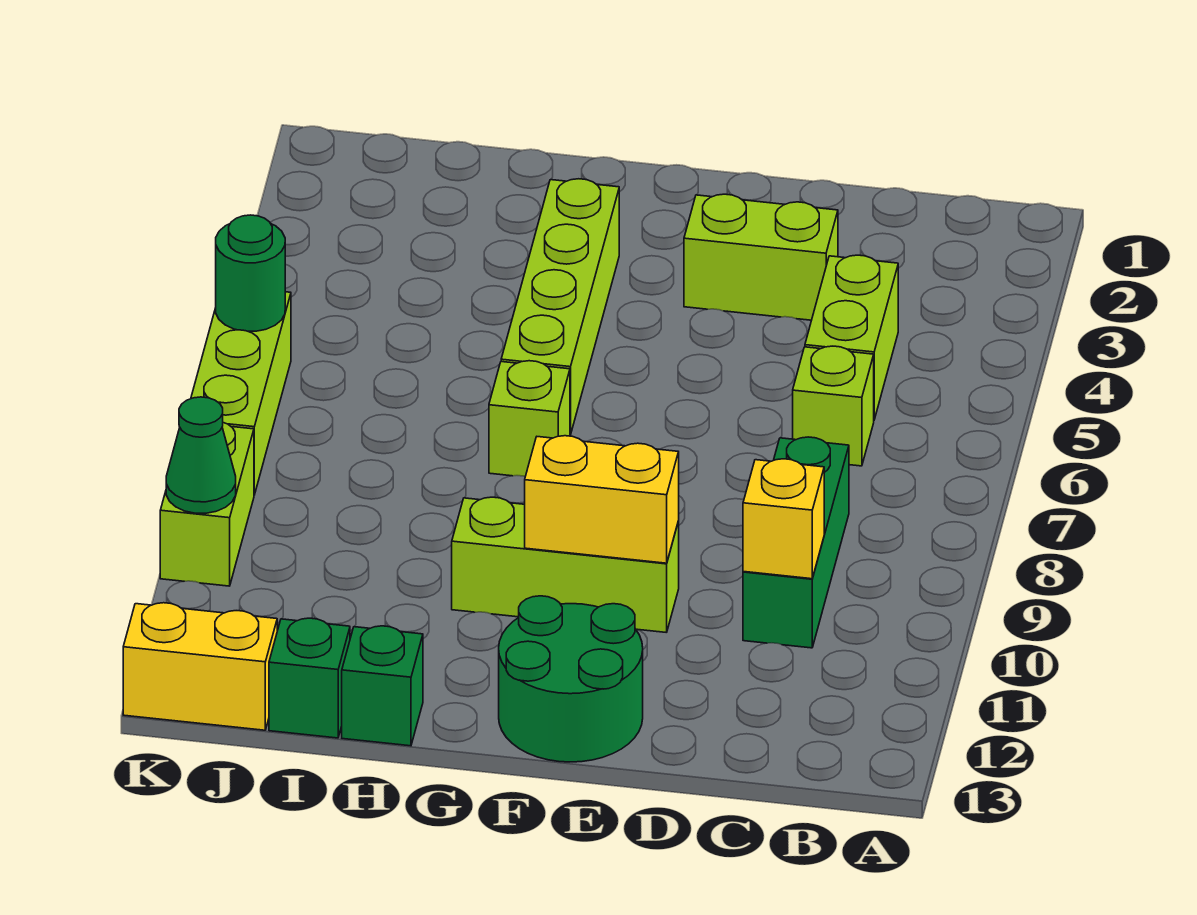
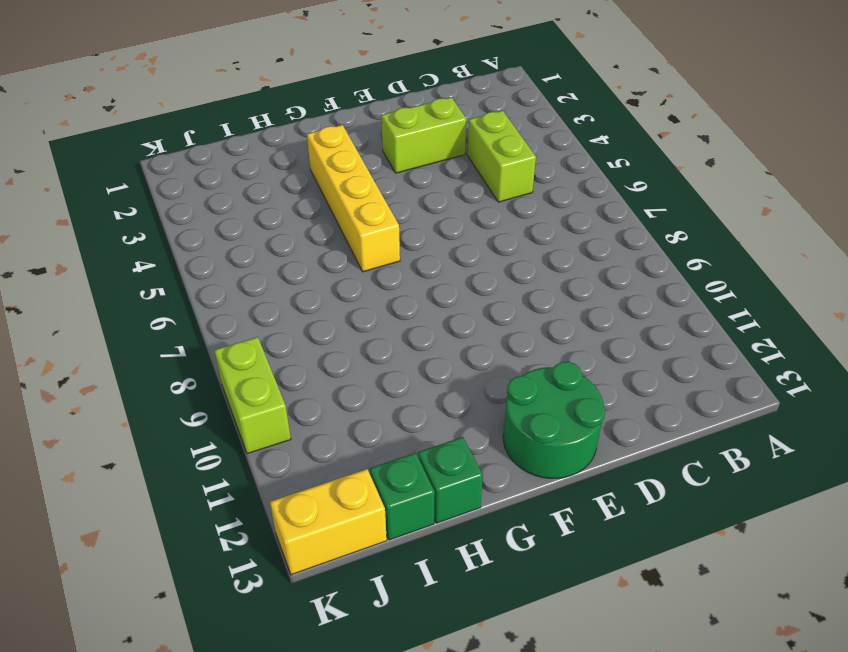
yellow brick G3:G6 level 1 -> lime brick G3:G6 level 1
none -> lime brick C6 level 1
none -> green brick C8:C10 level 1
none -> lime brick E10:G10 level 1

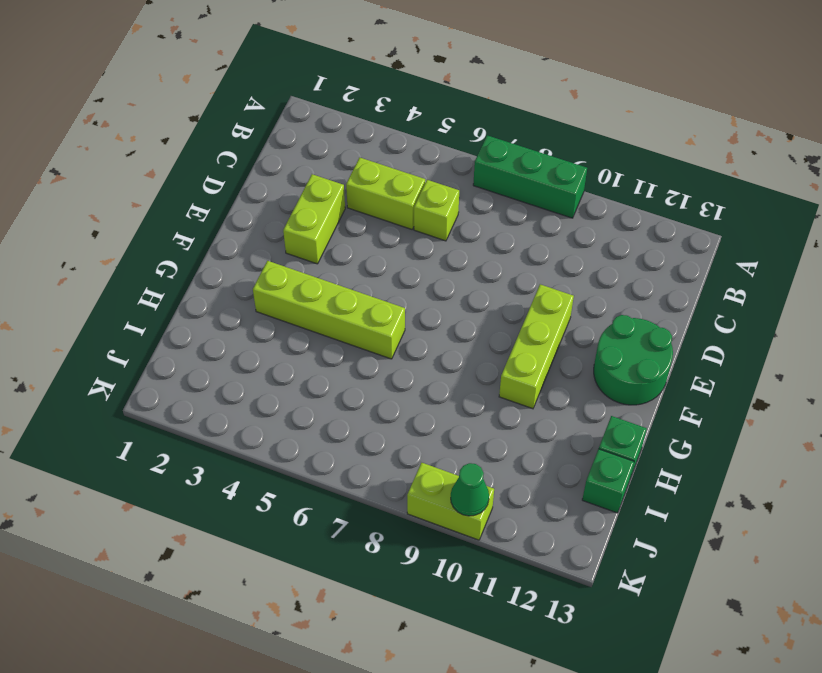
green brick A7:A9 level 1 -> green brick C8:C10 level 1
none -> lime brick G7 level 1
none -> yellow brick J13:K13 level 1
none -> lime brick K6:K8 level 1

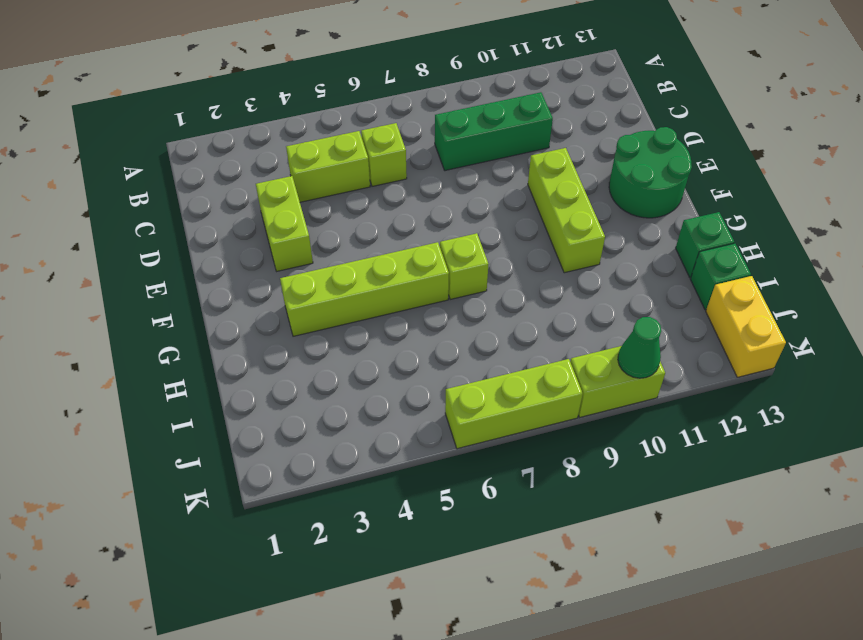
none -> yellow brick C10 level 2
none -> yellow brick E10:F10 level 2
none -> green round brick K6 level 2

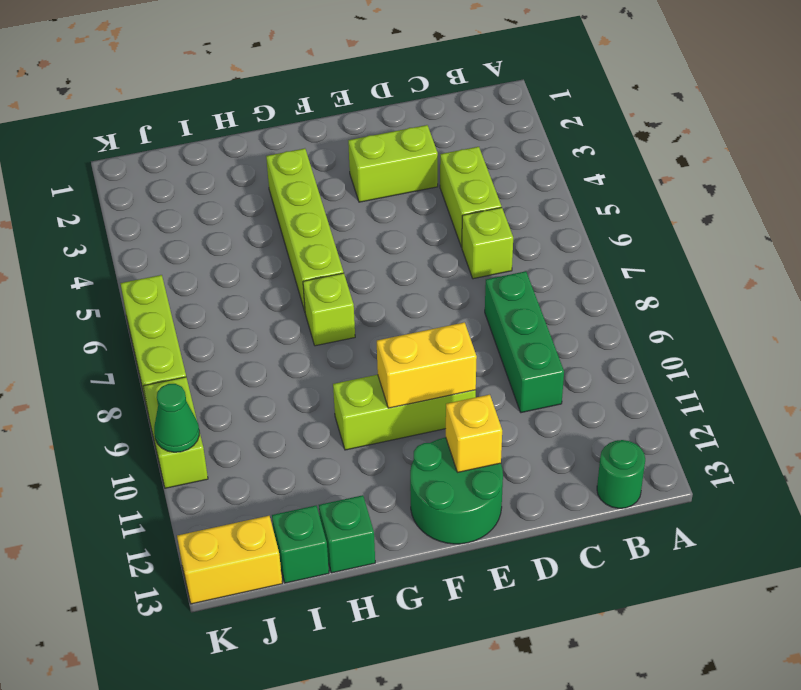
green round brick B13 level 1 -> green round brick K6 level 2
yellow brick E12 level 2 -> yellow brick C10 level 2

